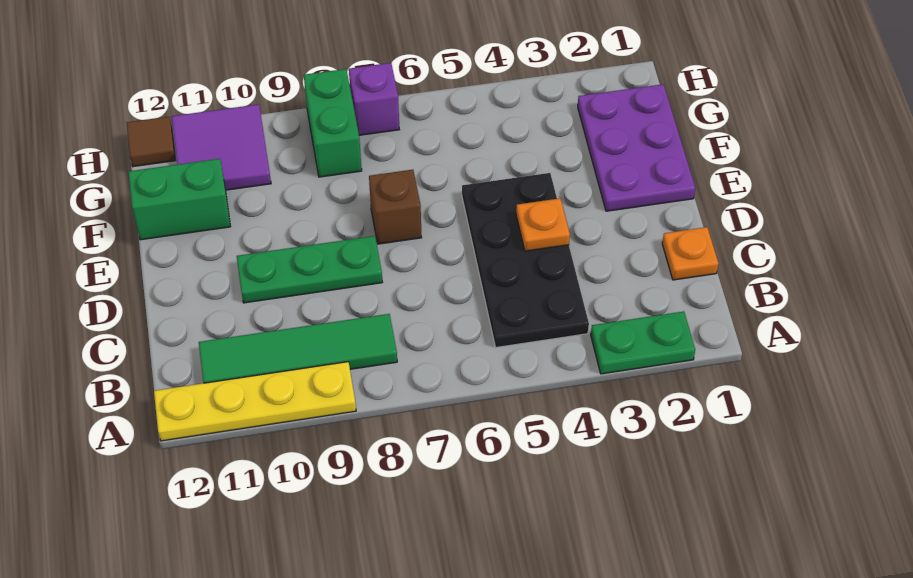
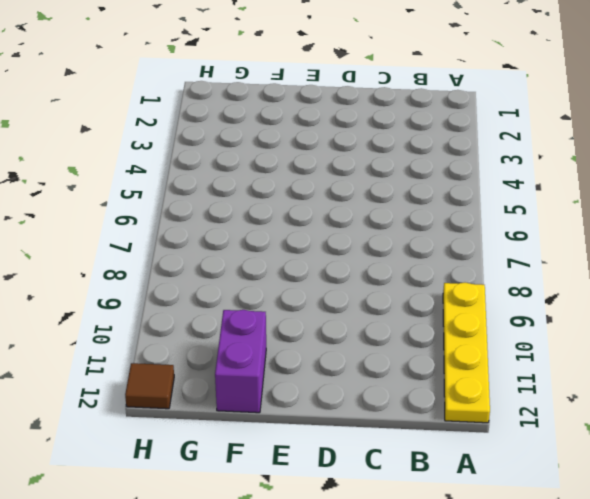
purple brick F11:F12 level 1 -> green brick F11:F12 level 1
none -> green plate A2:A3 level 1
none -> black plate B4:E5 level 1
none -> green tile B8:B11 level 1

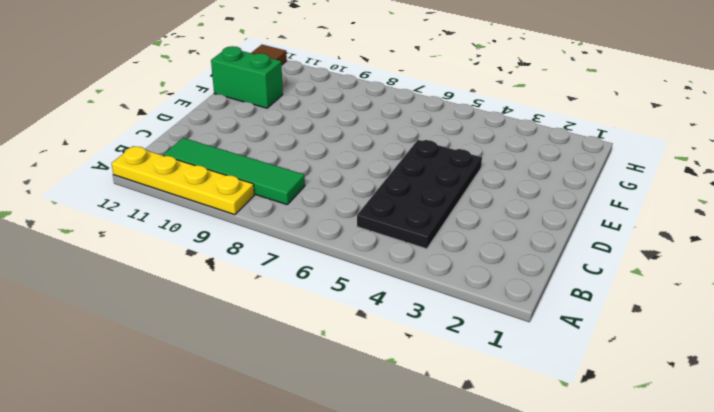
none -> green plate A2:A3 level 1
none -> orange plate C1 level 1
none -> green plate D8:D10 level 1

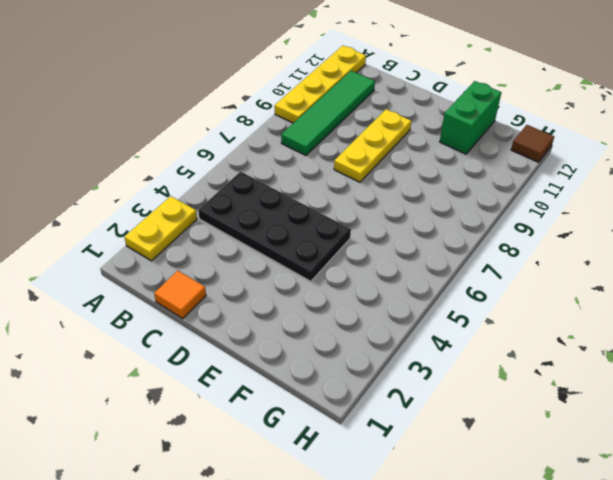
yellow plate A2:A3 level 1 -> green plate A2:A3 level 1
orange tile C1 level 1 -> orange plate C1 level 1
yellow plate D8:D10 level 1 -> green plate D8:D10 level 1
none -> purple plate E1:G2 level 1
none -> brown brick E7 level 1
none -> green brick G8:H8 level 1

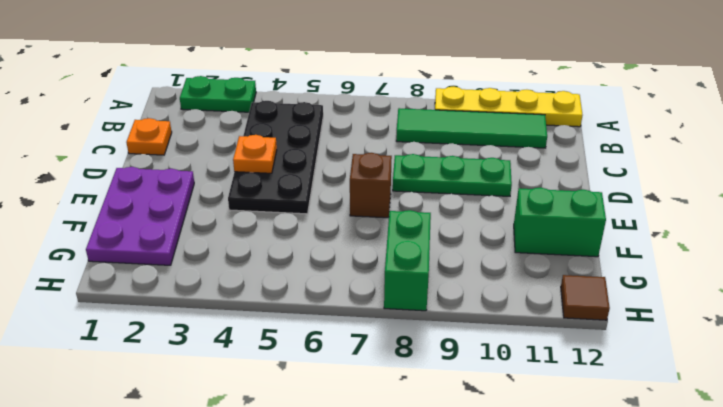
none -> purple tile G10:H11 level 1
none -> purple brick H7 level 1

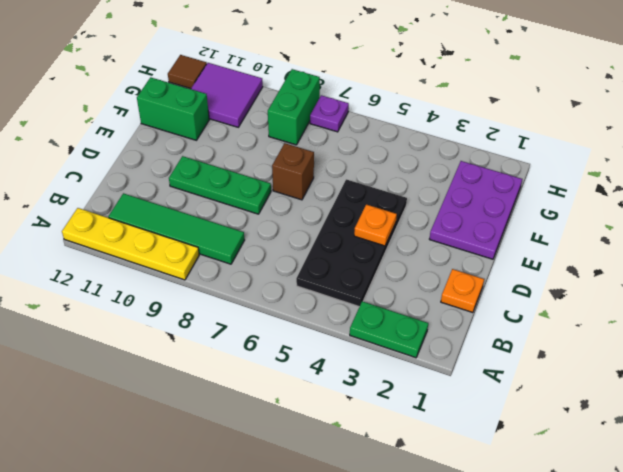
purple plate H7 level 1 -> purple brick H7 level 1

